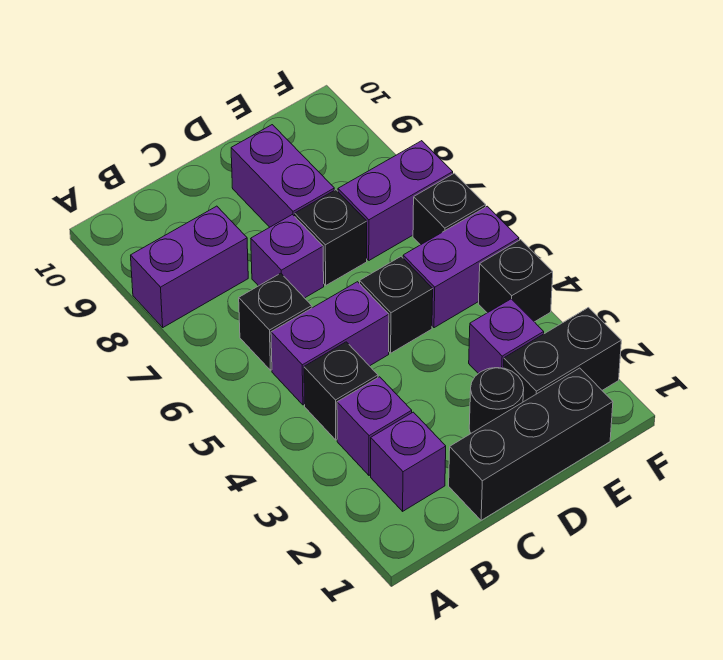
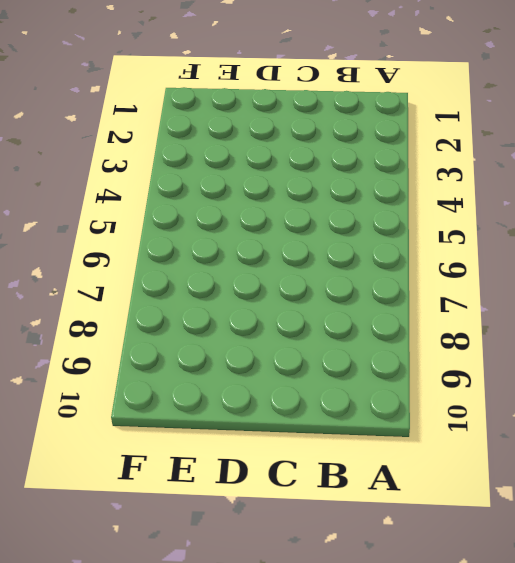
none -> purple brick A8:B8 level 1
none -> purple brick B2 level 1
none -> purple brick B3 level 1

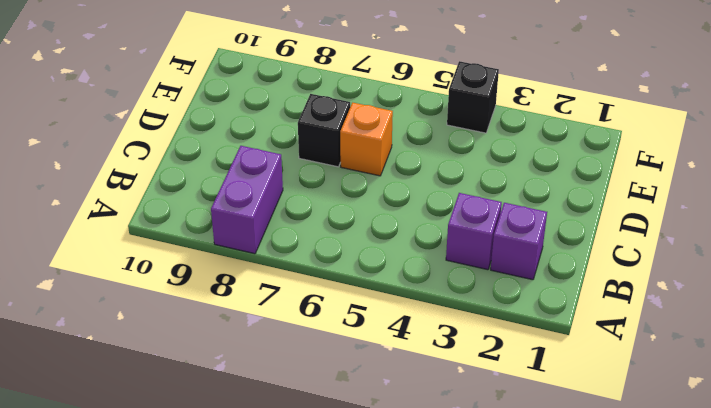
orange brick D6 level 1 -> none
none -> black brick B4 level 1
none -> purple brick B5:C5 level 1
none -> black brick B6 level 1

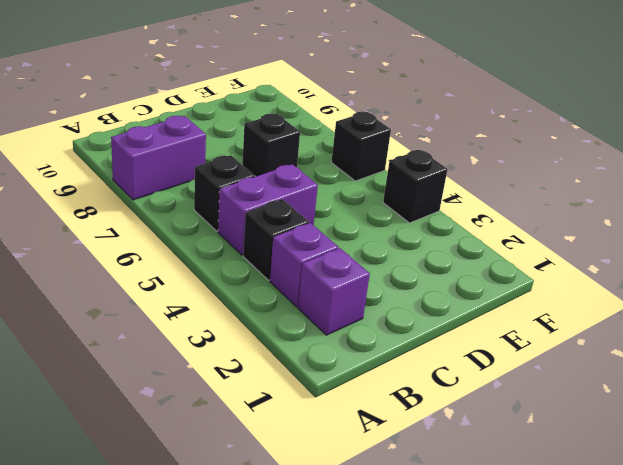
none -> black brick C1:E1 level 1
none -> purple brick C7 level 1
none -> black round brick D2 level 1

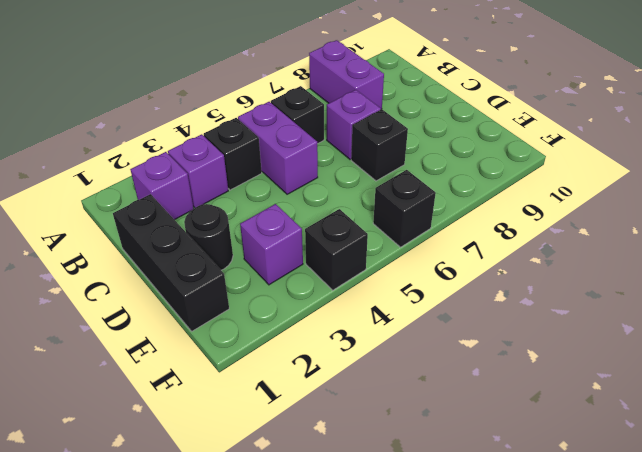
none -> black brick D5 level 1
none -> purple brick D8:D9 level 1
none -> black brick E2:F2 level 1

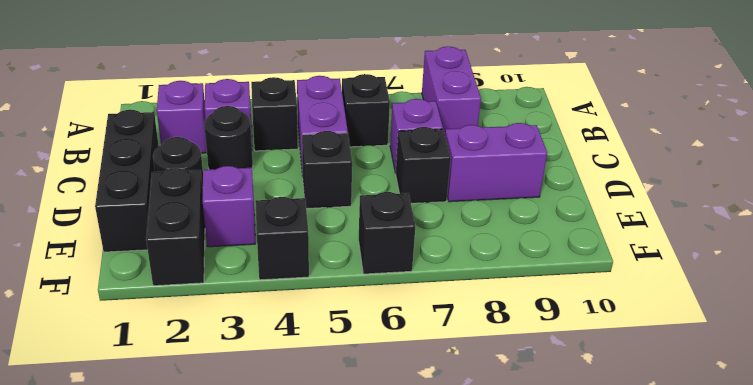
black round brick C3 level 1 -> none
none -> purple brick E5:F5 level 1
none -> purple brick E7:F7 level 1

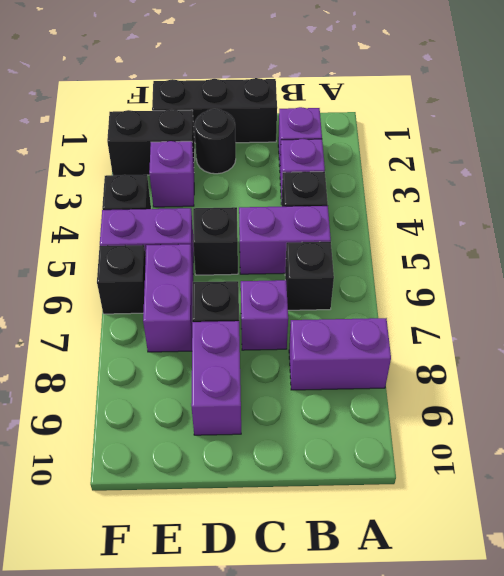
purple brick E6:E7 level 1 -> purple brick E7:F7 level 1

